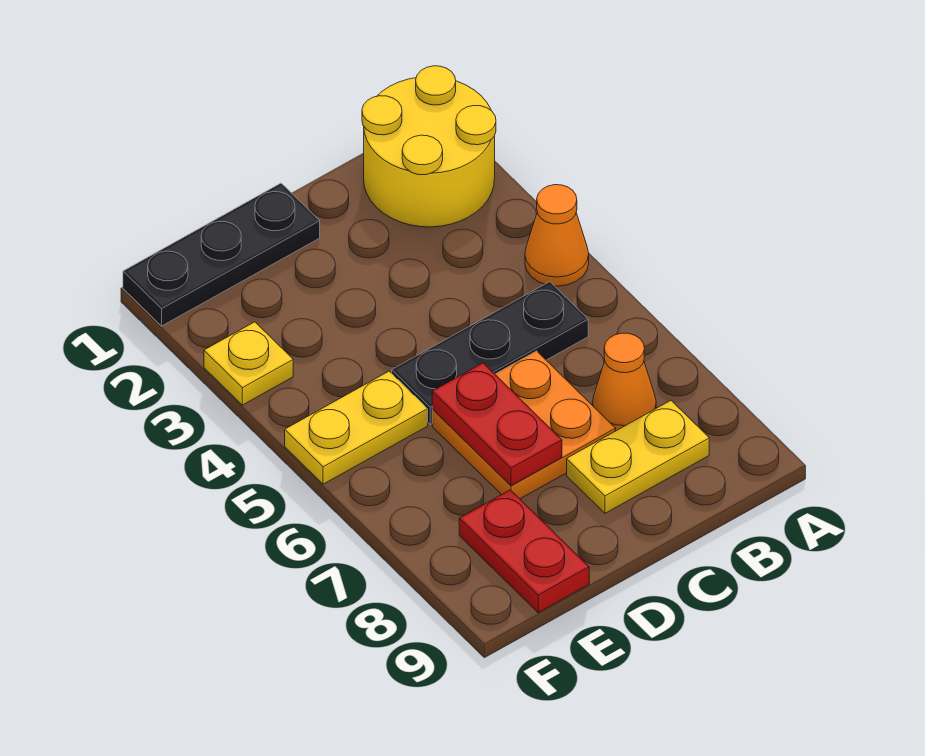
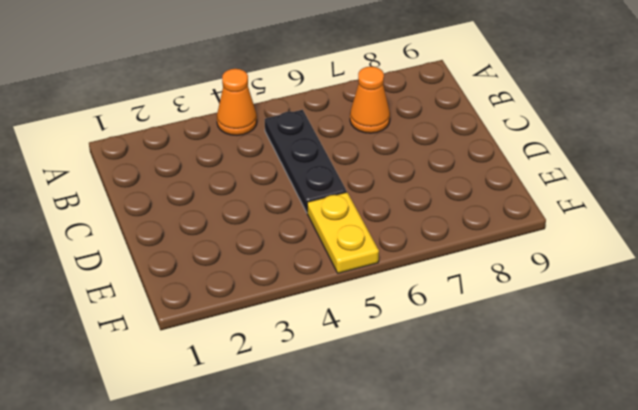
none -> yellow round brick A1:B2 level 1
none -> yellow plate B8:C8 level 1

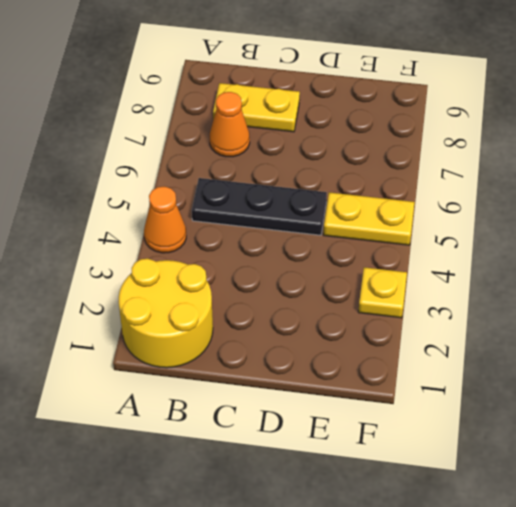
none -> orange plate C6:D7 level 1
none -> black plate D1:F1 level 1

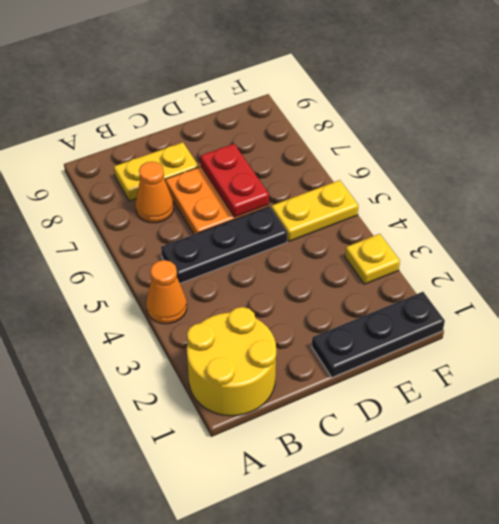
none -> red plate E8:E9 level 1

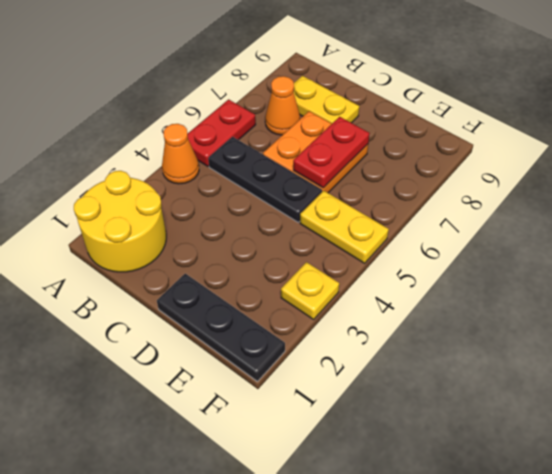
red plate A5:A6 level 1 -> red plate E8:E9 level 1

